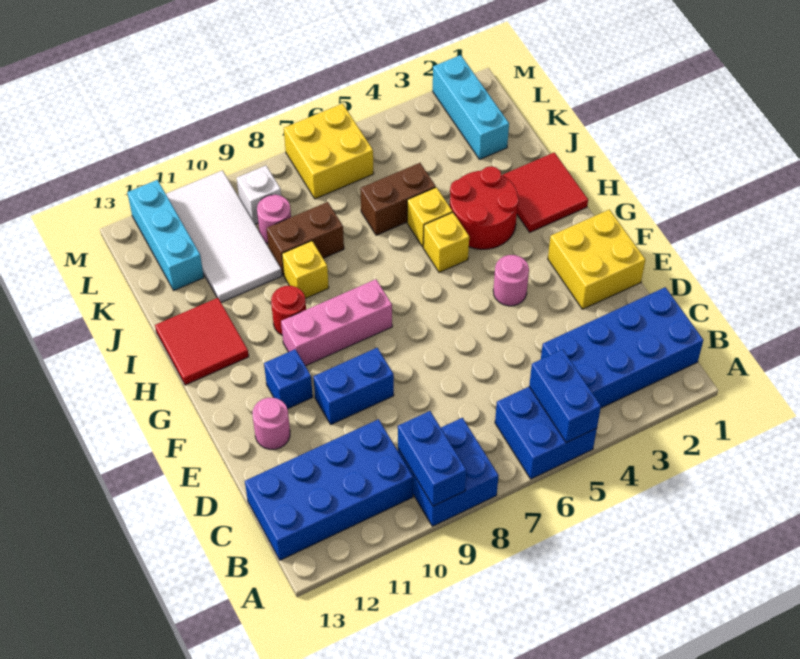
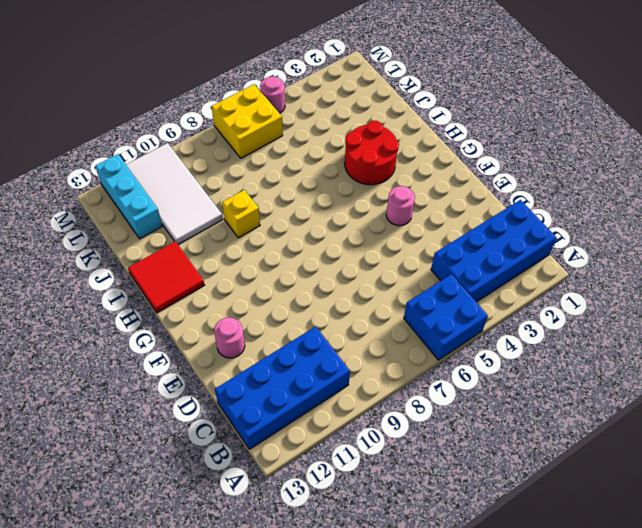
pink round brick M5 level 1 -> pink round brick K9 level 1
none -> blue brick A8:B9 level 1
none -> yellow brick E1:F2 level 1
none -> blue brick E9:E10 level 1

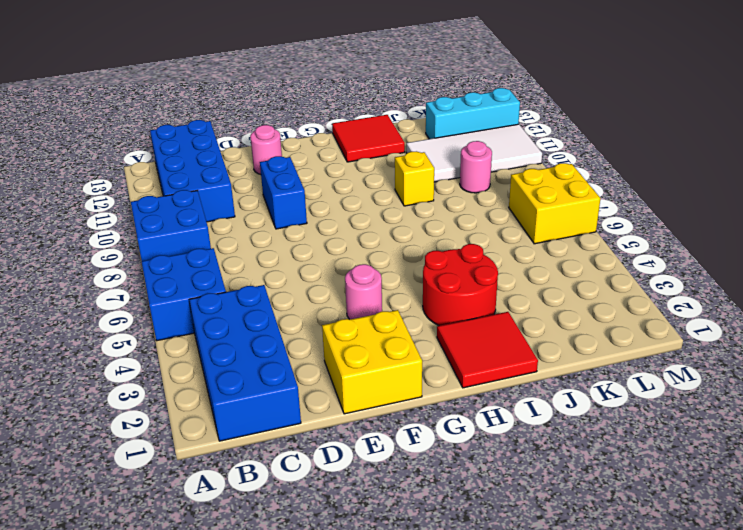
none -> blue brick F11 level 1
none -> pink brick G8:G10 level 1
none -> yellow brick H5 level 1

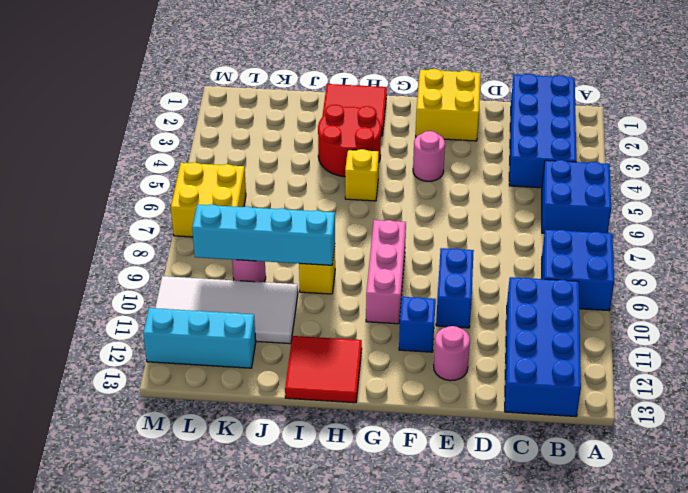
cyan brick I9:L9 level 2 -> none
none -> red round brick H10 level 1
none -> yellow brick I5 level 1
none -> brown brick J5:J6 level 1

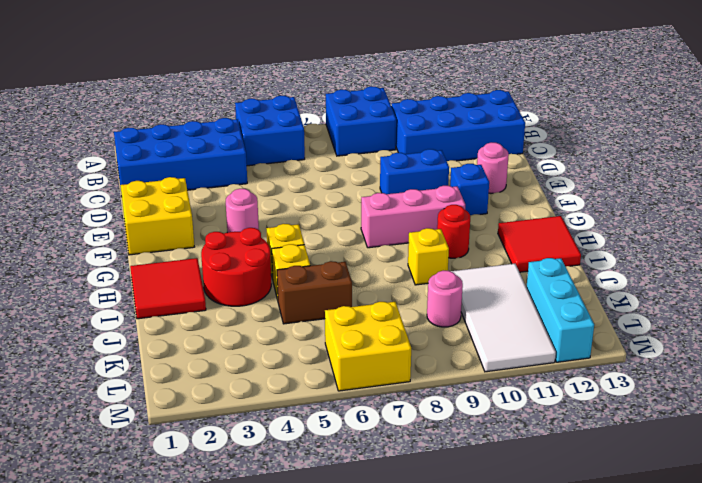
none -> brown brick J8:J9 level 1
none -> cyan brick K2:M2 level 1
none -> white brick L9 level 1

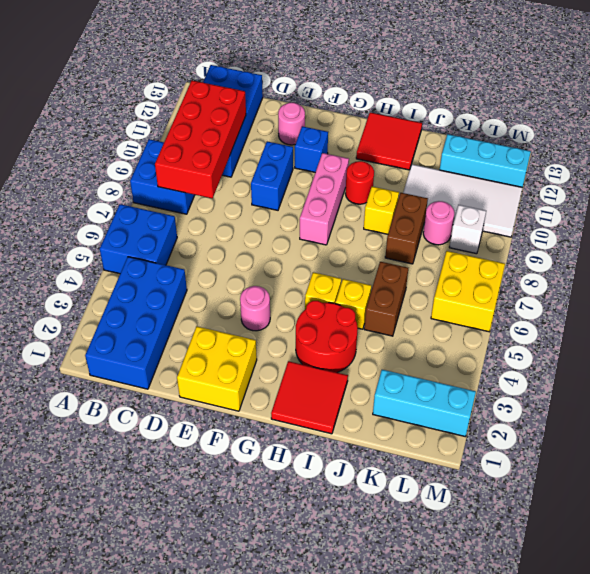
red brick B8:C11 level 2 -> blue brick A9:B9 level 2
none -> blue brick A5:B5 level 2

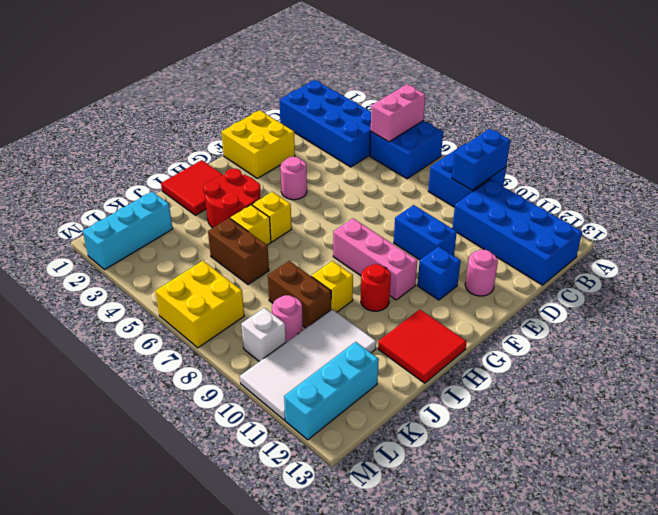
pink brick A5:B5 level 2 -> blue brick A5:B5 level 2

